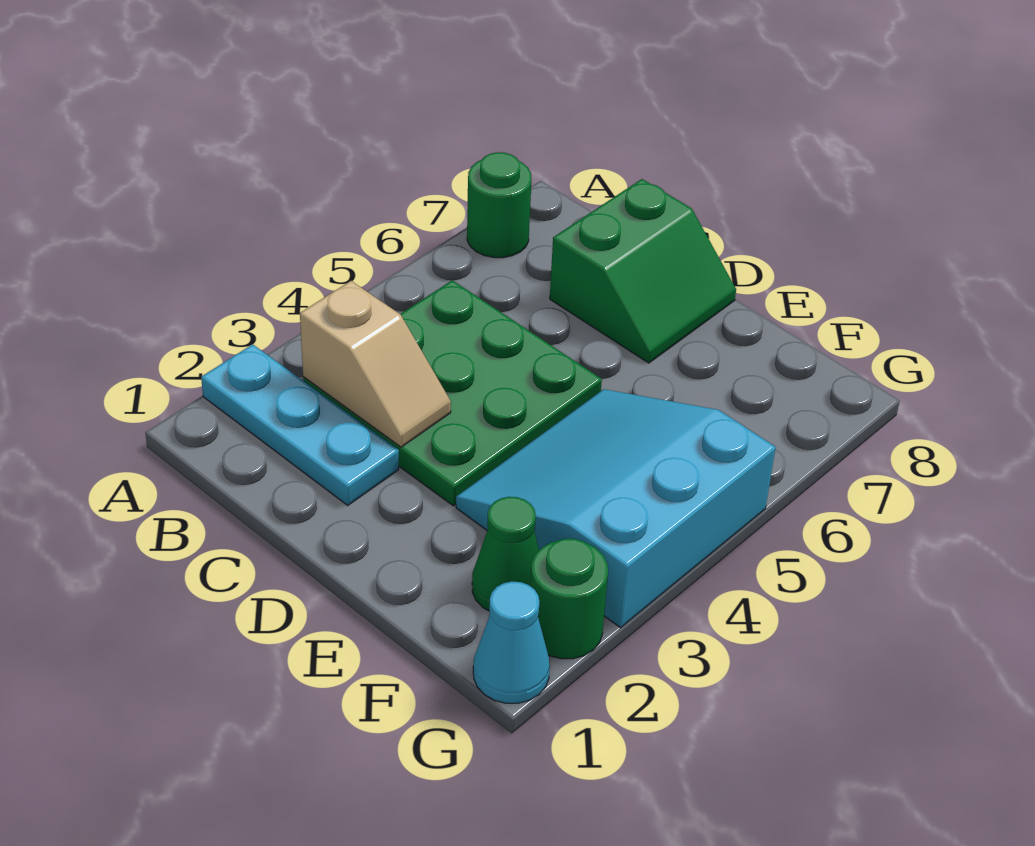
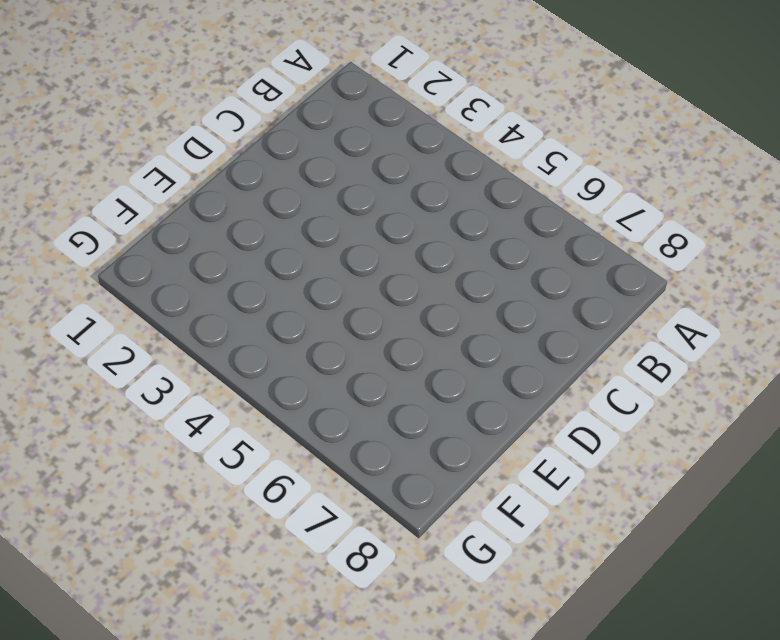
none -> cyan plate A2:C2 level 1
none -> green round brick A7 level 1

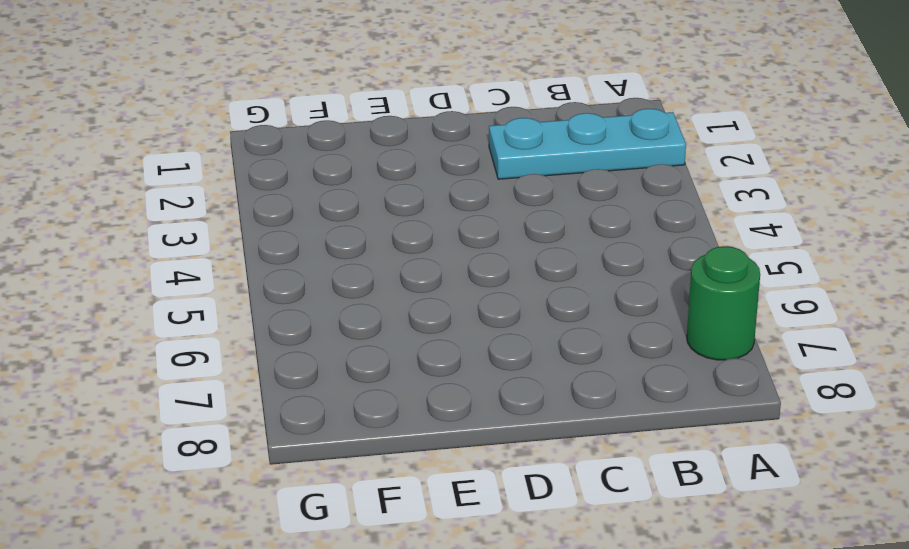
none -> green plate B3:D5 level 1
none -> green slope C7:D8 level 1 top C

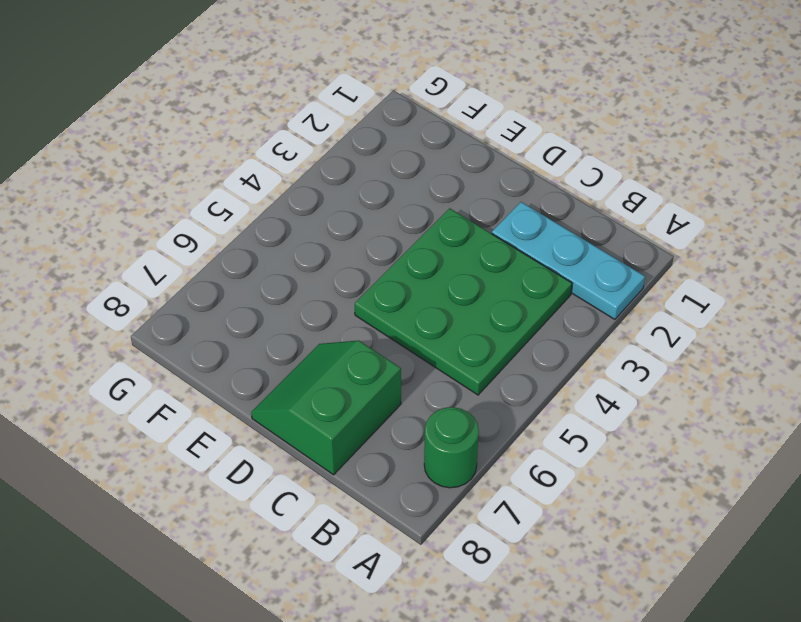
none -> cyan slope E3:G5 level 1 top G
none -> green cone F2 level 1

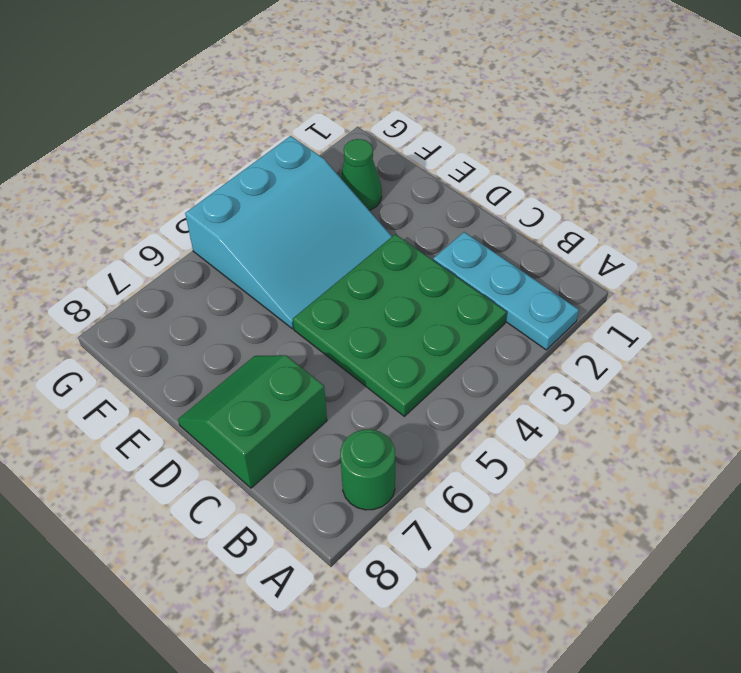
none -> cyan cone G1 level 1
none -> green round brick G2 level 1

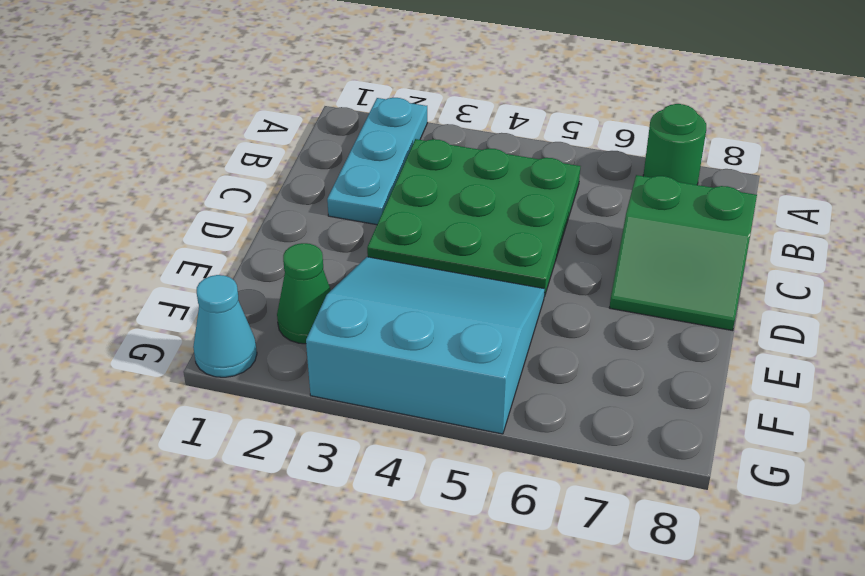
none -> green round brick G2 level 1
none -> tan slope B3:C3 level 2 top B

